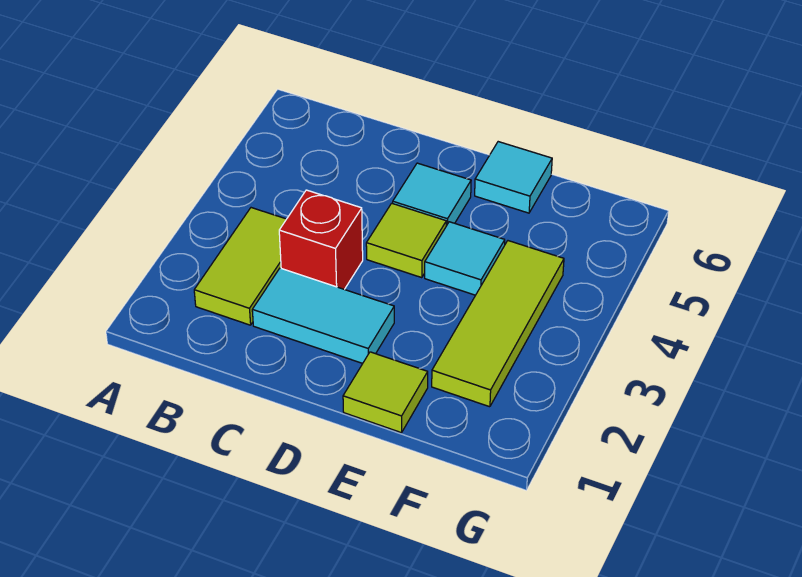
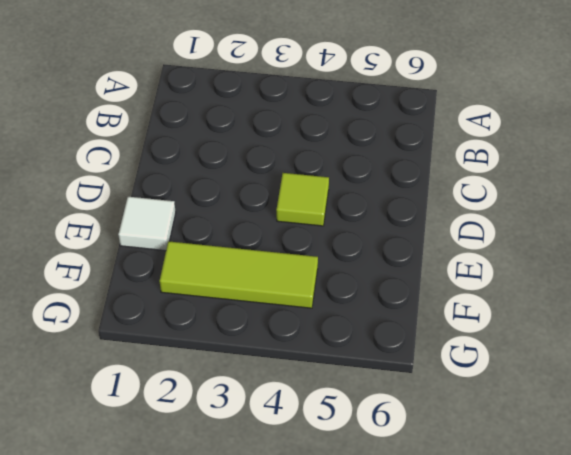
white tile E1 level 1 -> lime tile E1 level 1
none -> lime tile B2:B3 level 1
none -> cyan tile C2:D2 level 1

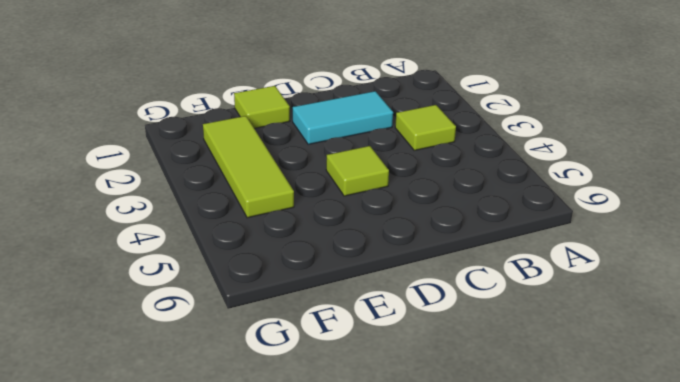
lime tile B3 level 1 -> lime tile B2:B3 level 1
none -> red brick C3 level 1
none -> cyan tile D5 level 1

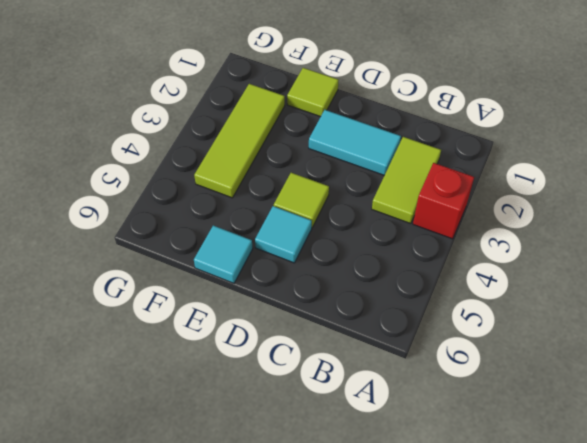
red brick A3 level 1 -> red brick C3 level 1
none -> cyan tile E4 level 1

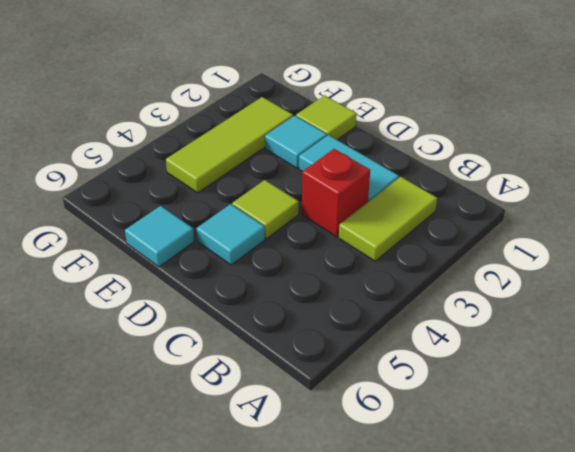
cyan tile E2 level 1 -> cyan tile E4 level 1

